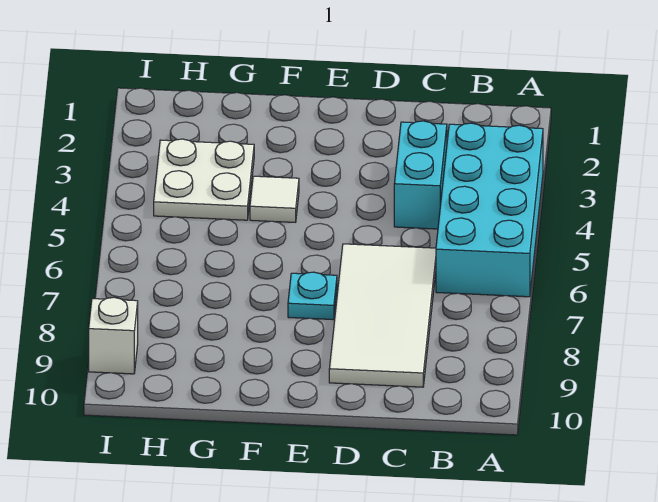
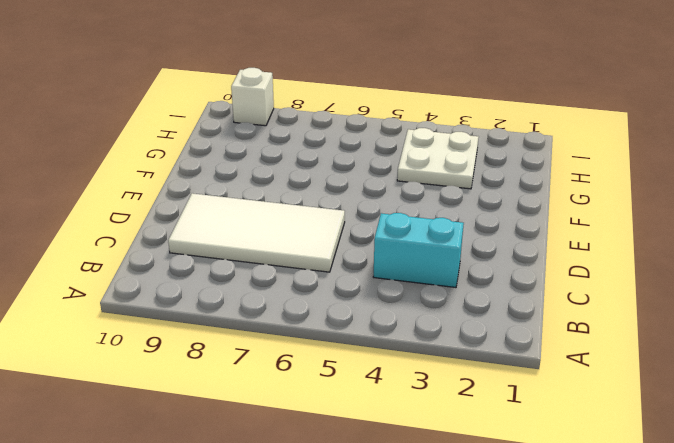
none -> cyan brick A3:B6 level 1
none -> cyan plate E7 level 1

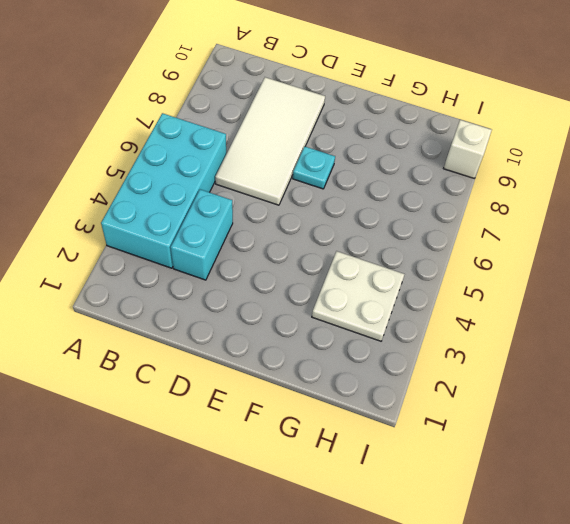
none -> white tile F4 level 1

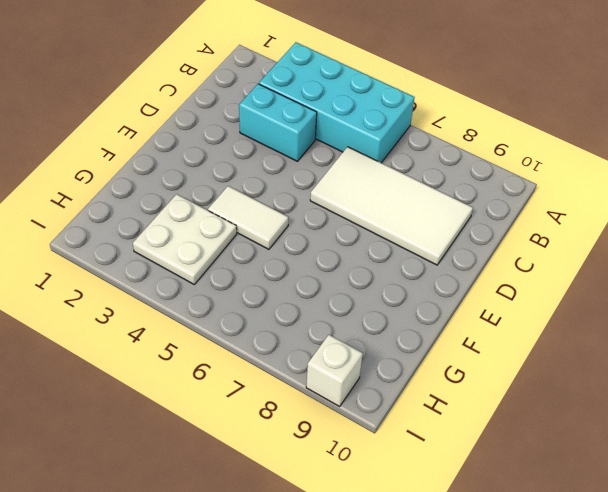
white tile F4:F5 level 1 -> white tile F4 level 1
none -> cyan plate E7 level 1

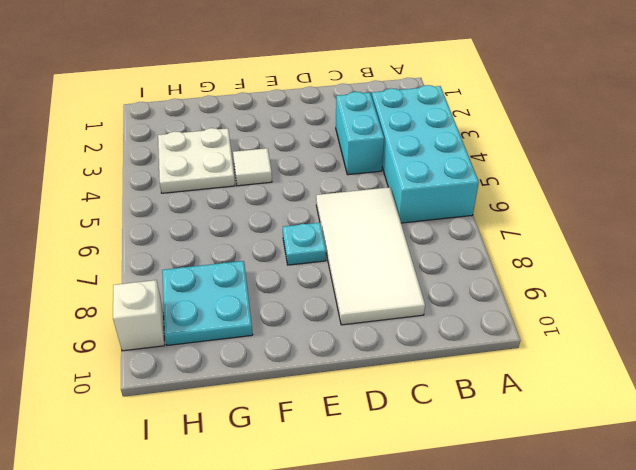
cyan plate G8:H9 level 1 -> none

